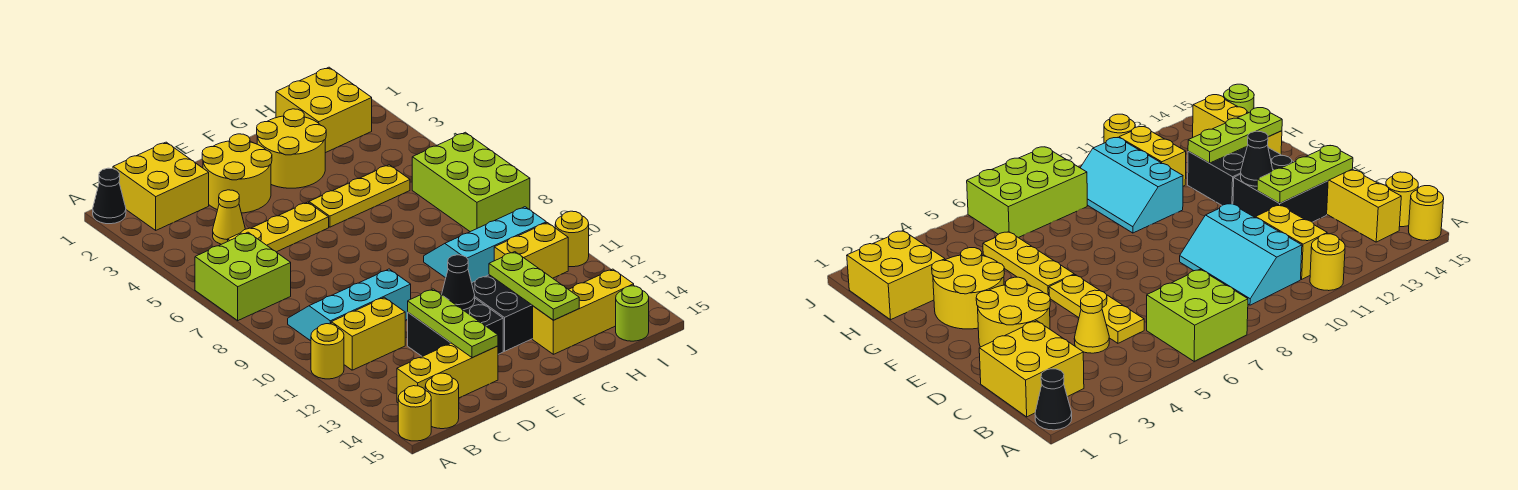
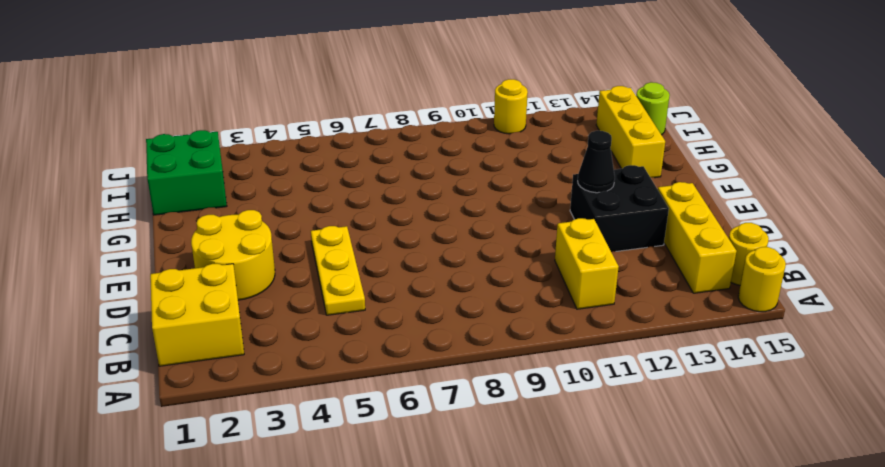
green brick H1:I2 level 1 -> yellow brick H1:I2 level 1
none -> black cone A1 level 1
none -> lime brick A6:B7 level 1
none -> yellow round brick A11 level 1

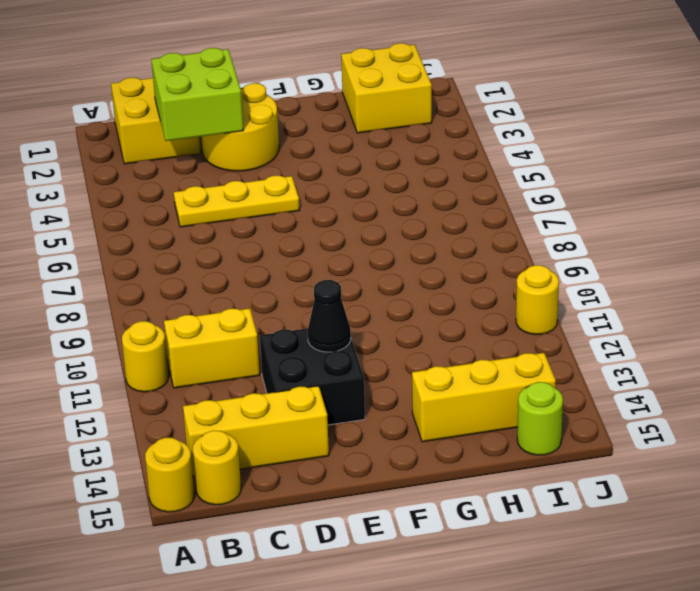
lime brick C2:D3 level 2 -> lime brick A6:B7 level 1
none -> black cone A1 level 1
none -> cyan slope B9:D10 level 1 top 10
none -> yellow cone C4 level 1

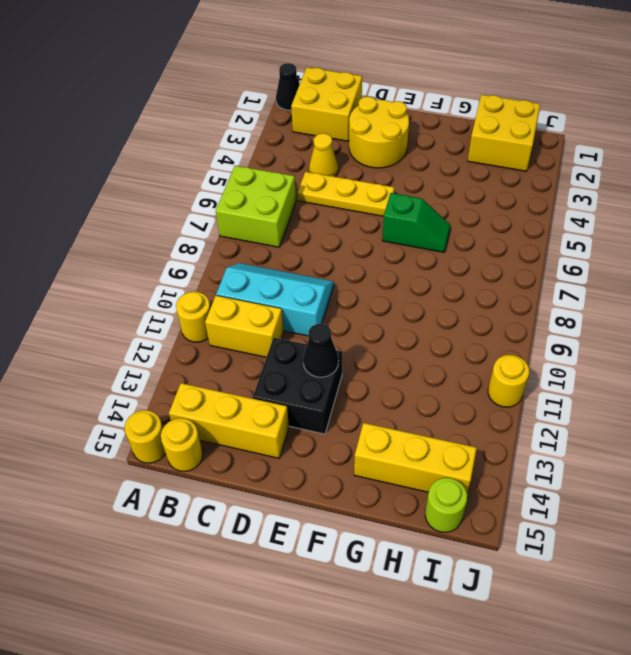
green slope F6:G6 level 1 top F -> none
none -> yellow round brick F2:G3 level 1
none -> yellow plate F5:H5 level 1
none -> black brick F12:G13 level 1

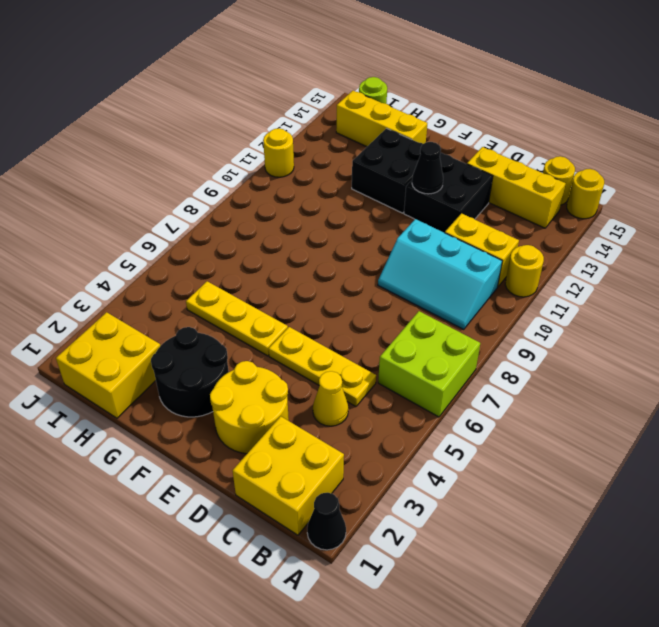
black round brick F2:G3 level 1 -> yellow round brick F2:G3 level 1
none -> cyan slope G9:I10 level 1 top 10
none -> yellow brick H11:I11 level 1
none -> lime brick I6:J8 level 1

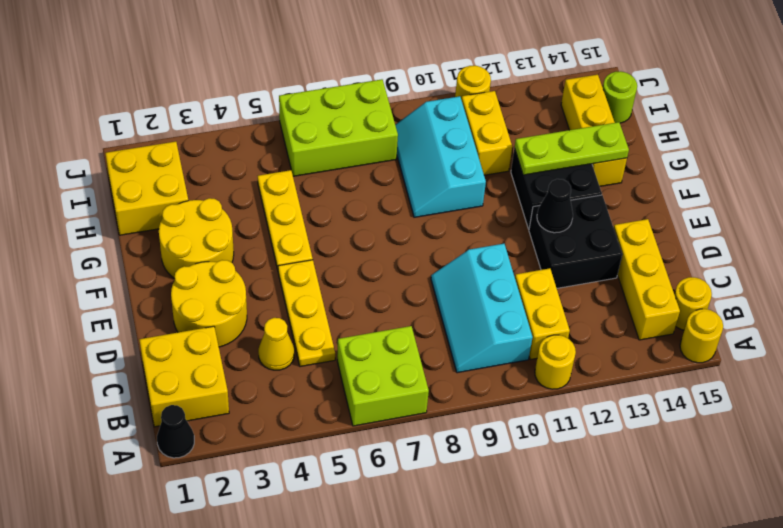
none -> lime plate D12:D14 level 2

